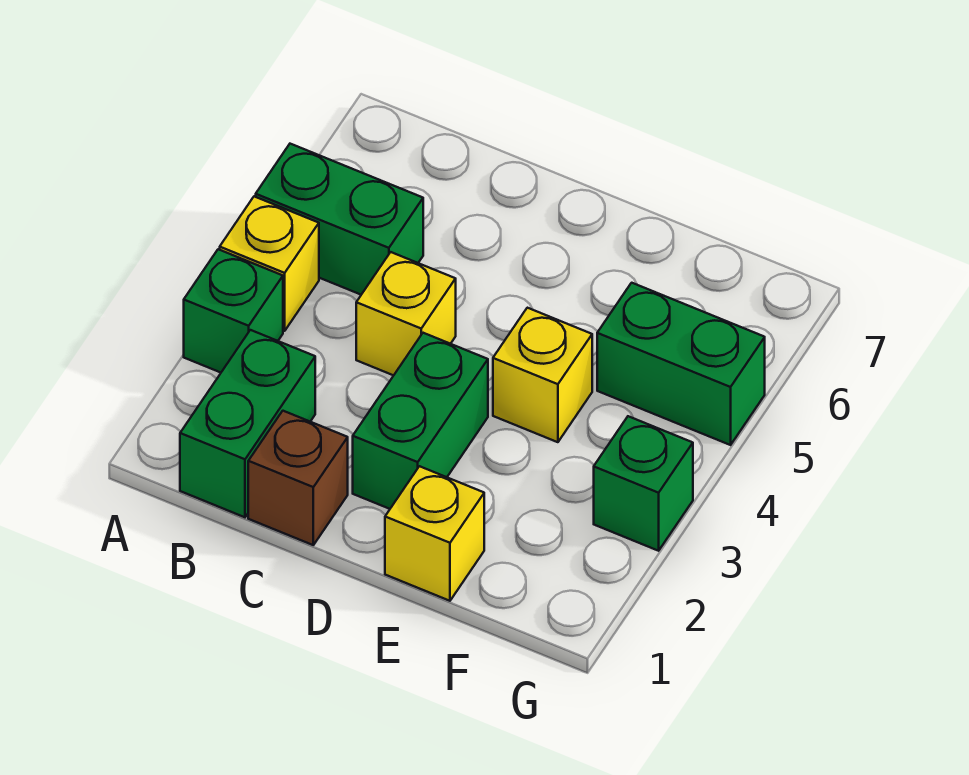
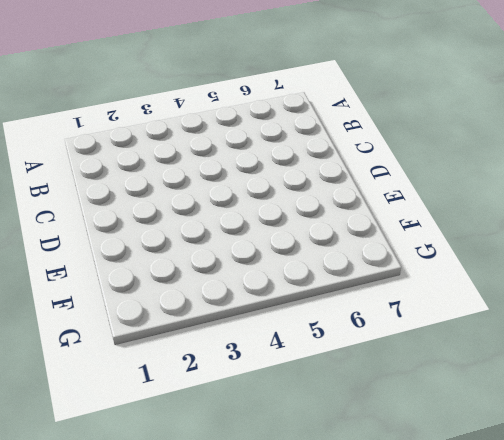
none -> green brick A3 level 1
none -> yellow brick A4 level 1

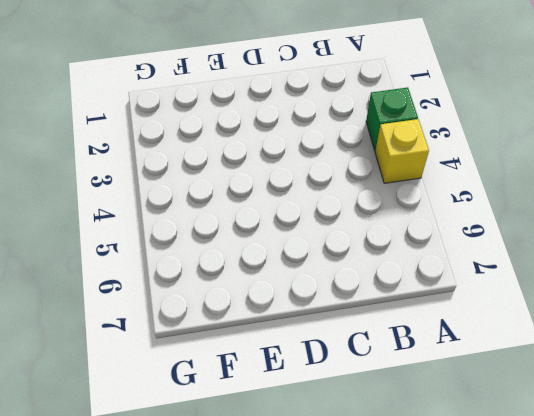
none -> green brick A5:B5 level 1
none -> green brick B1:B2 level 1

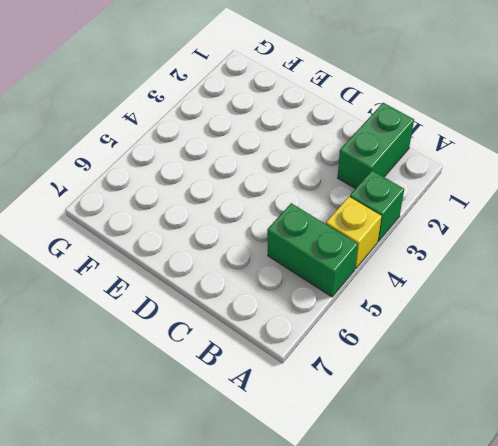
none -> brown brick C1 level 1
none -> yellow brick C4 level 1

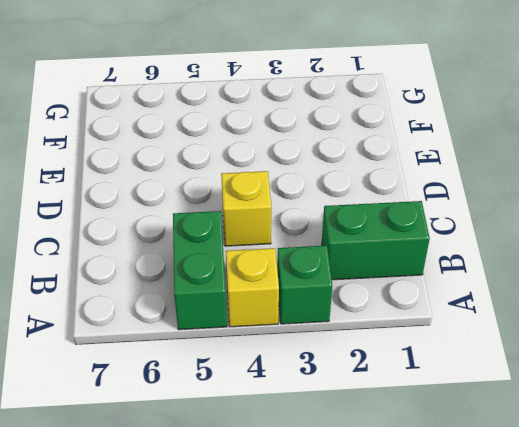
none -> brown brick C1 level 1
none -> green brick D2:D3 level 1

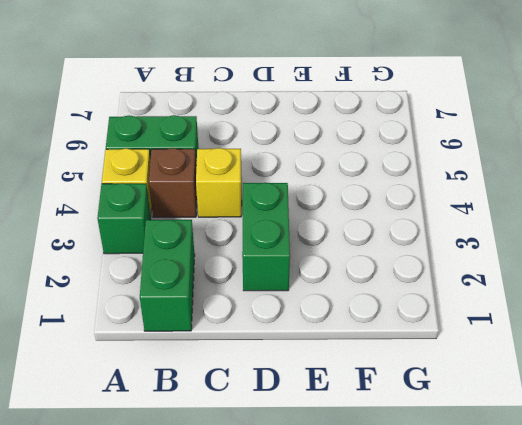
brown brick B4 level 1 -> brown brick C1 level 1
none -> yellow brick E1 level 1
none -> yellow brick E4 level 1

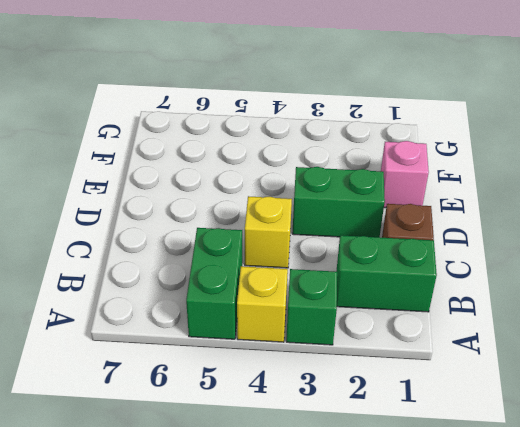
pink brick E1 level 1 -> yellow brick E1 level 1
none -> yellow brick E4 level 1
none -> green brick F5:G5 level 1

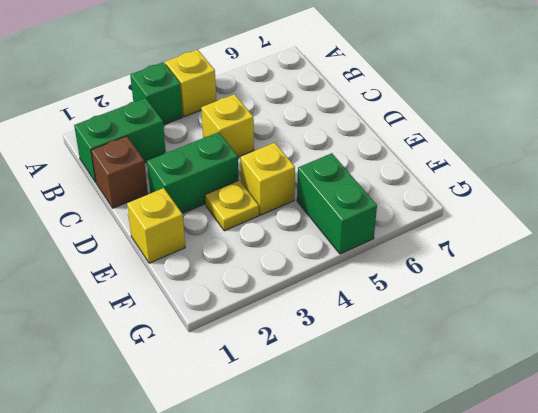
yellow plate E3 level 1 -> none
none -> green brick A5:B5 level 1
none -> green brick G3 level 1

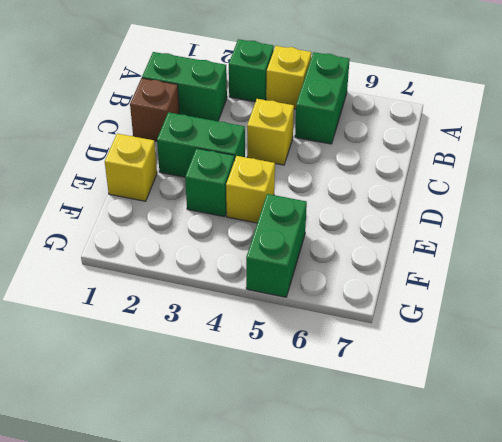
green brick E3 level 1 -> green brick G3 level 1

